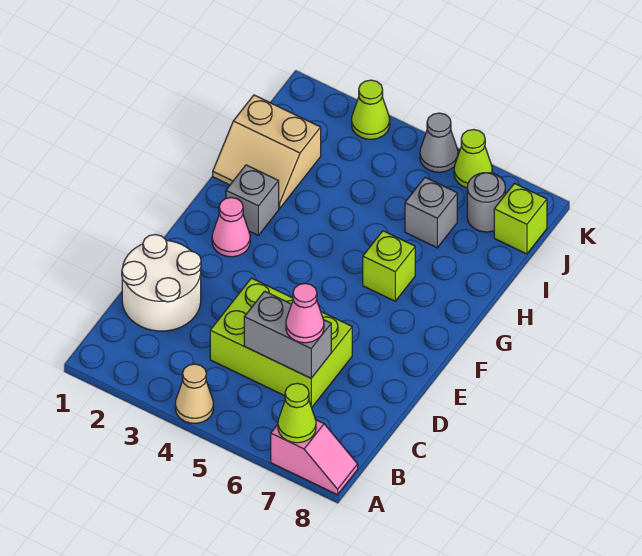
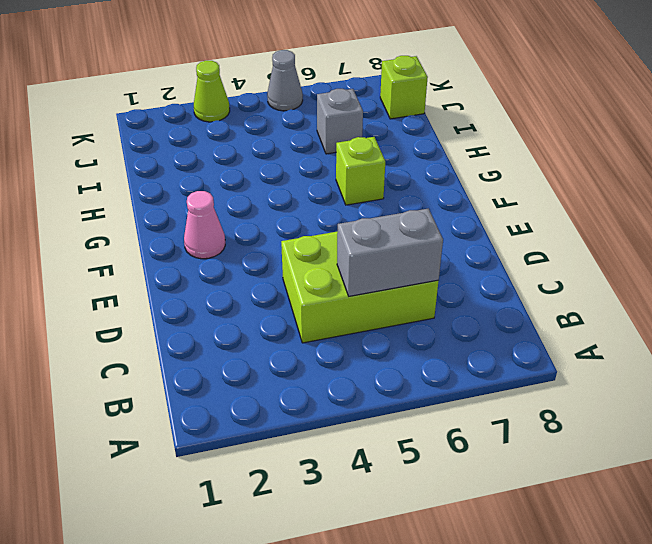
none -> tan cone A4 level 1
none -> pink slope A7:A8 level 1 top 7
none -> white round brick C1:D2 level 1

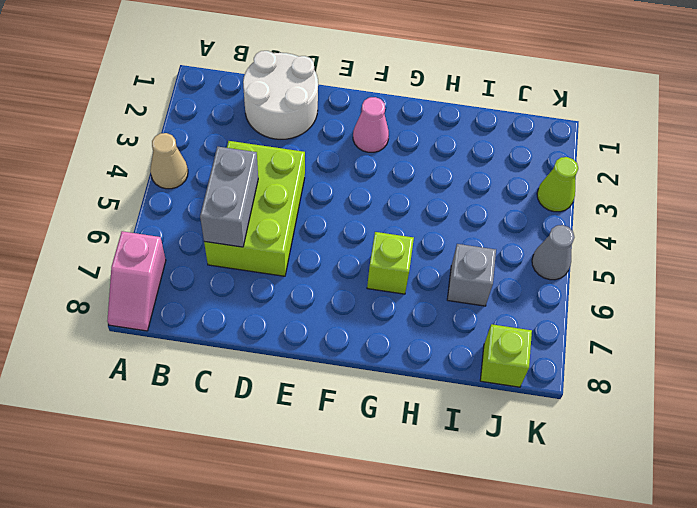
none -> grey brick G2 level 1
none -> tan slope H1:I2 level 1 top I
none -> grey round brick J7 level 1

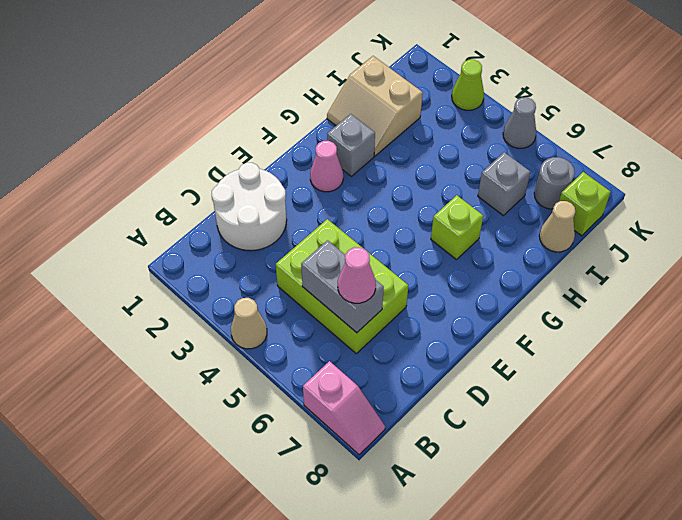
tan cone I8 level 1 -> none
none -> lime cone K6 level 1
none -> lime cone A7 level 2

